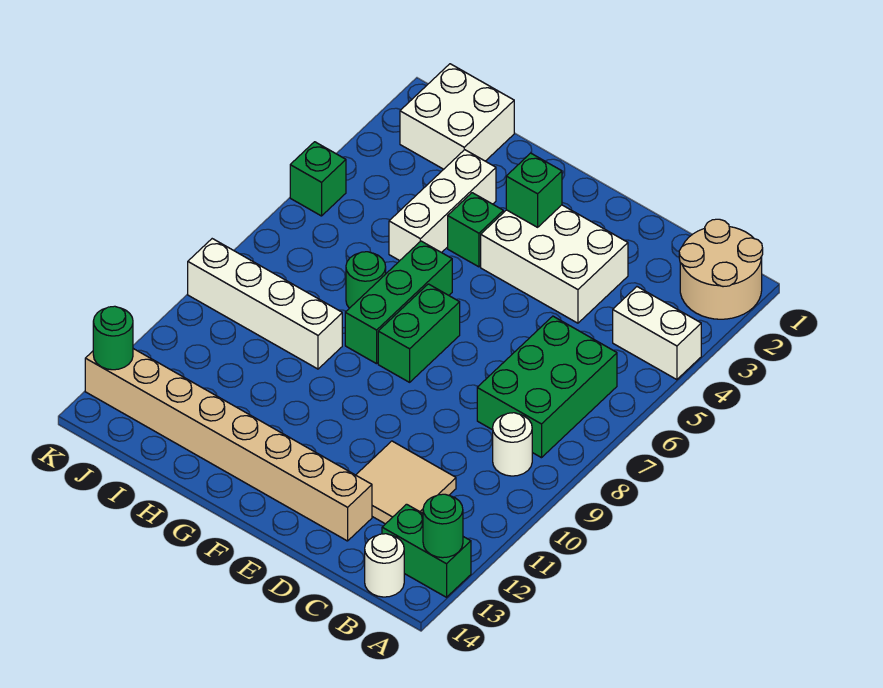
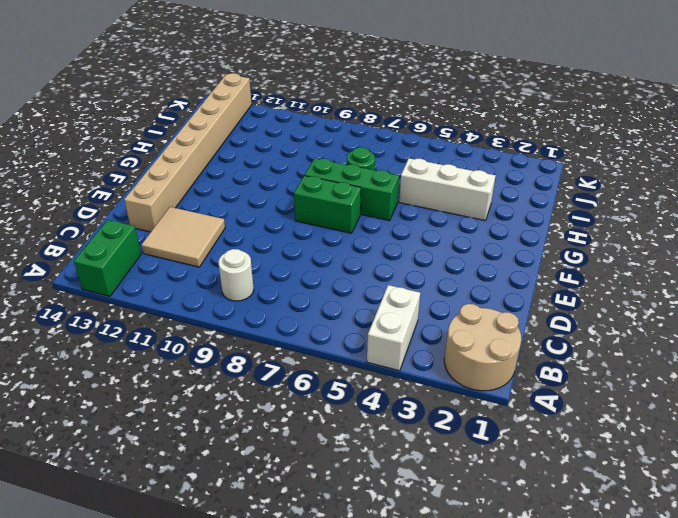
none -> green brick B6:C8 level 1
none -> white round brick B14 level 1
none -> white brick D3:F4 level 1

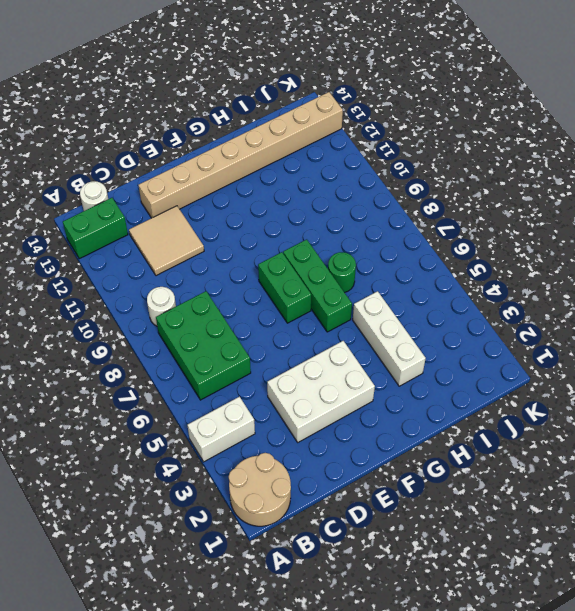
none -> green brick G4 level 1
none -> white brick H9:K9 level 1
none -> white brick I1:J2 level 1

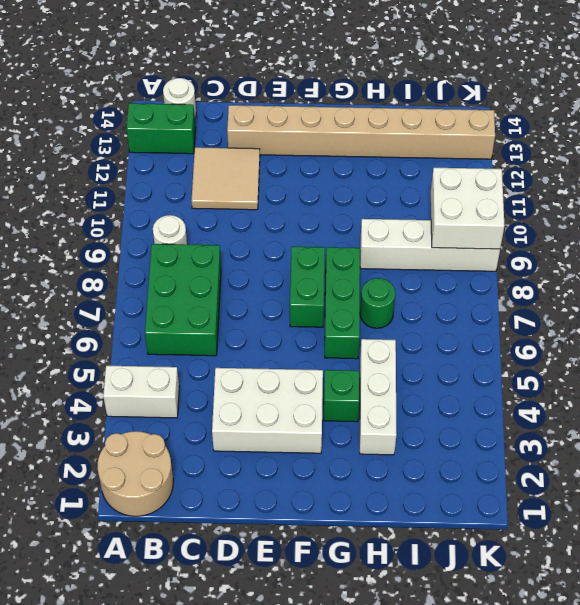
white brick J9:K10 level 2 -> white brick I1:J2 level 1
none -> green brick K5 level 1
none -> green round brick A13 level 2
none -> green brick F3 level 2

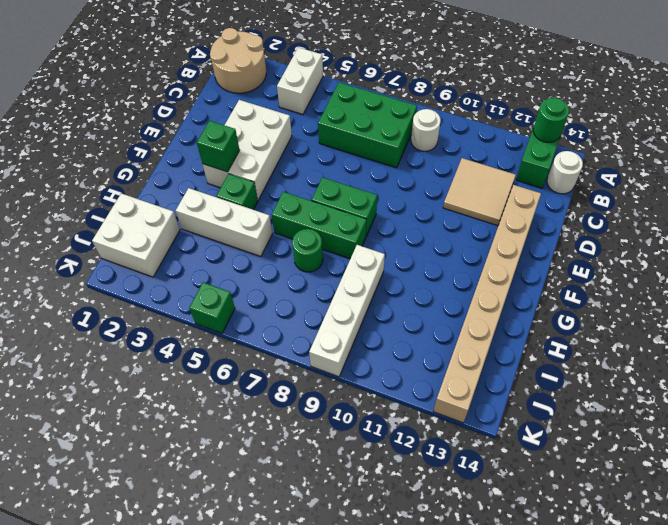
none -> green round brick K13 level 2

